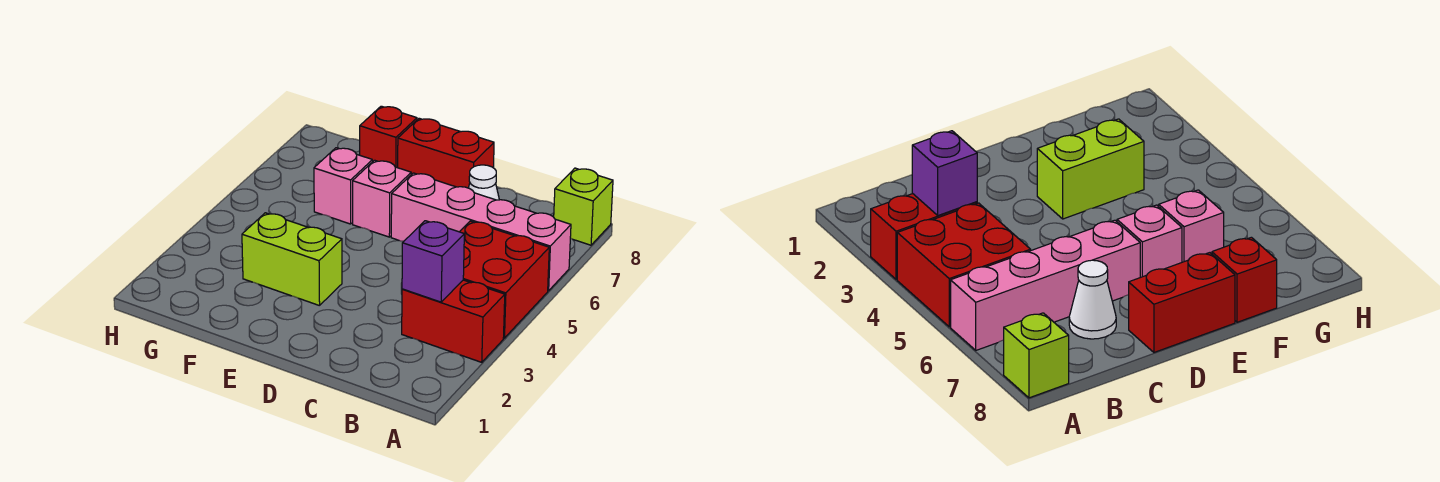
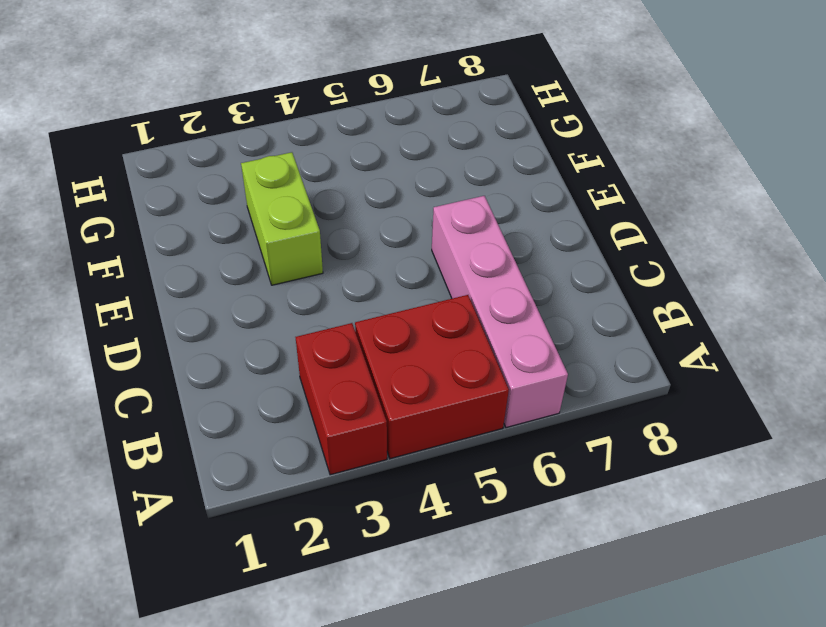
none -> lime brick A8 level 1
none -> white cone C7 level 1

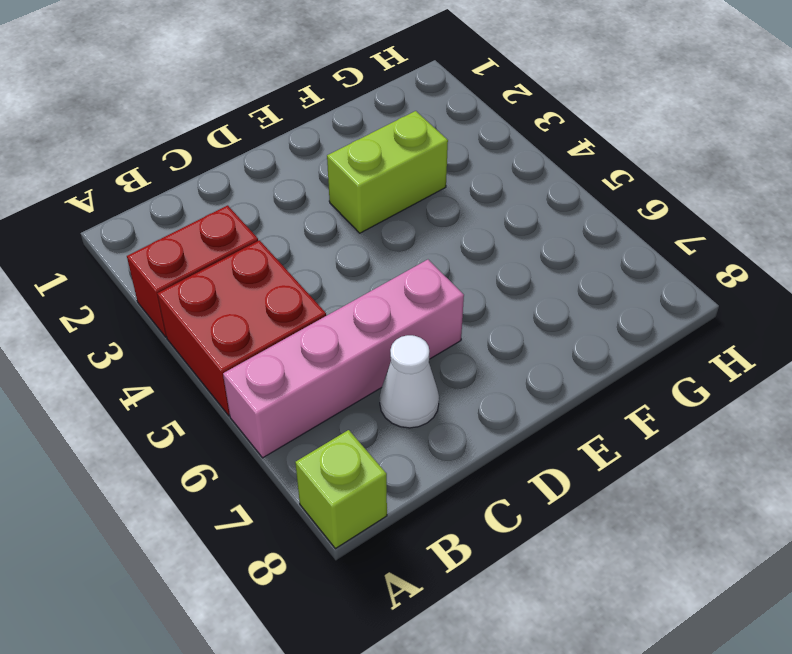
none -> red brick D8:E8 level 1
none -> pink brick E6 level 1

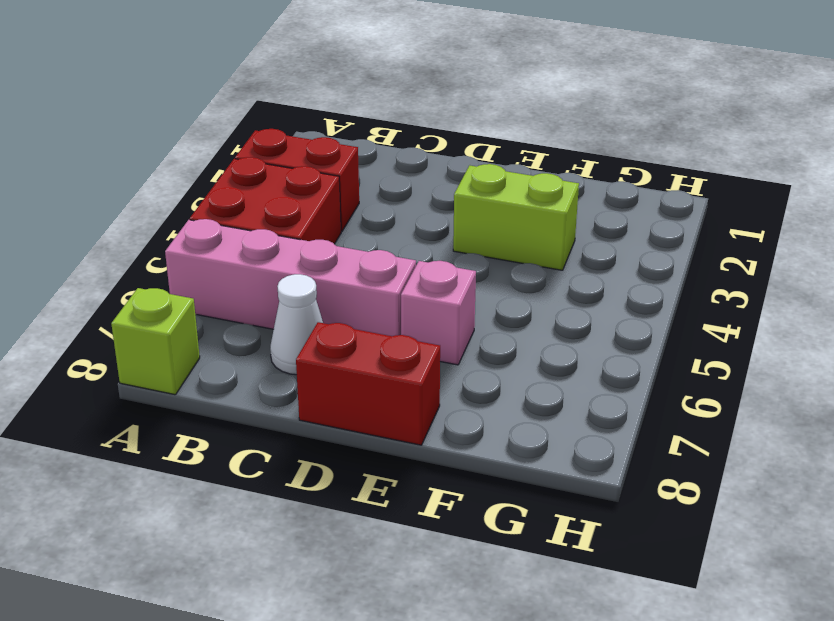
none -> pink brick F6 level 1
none -> red brick F8 level 1

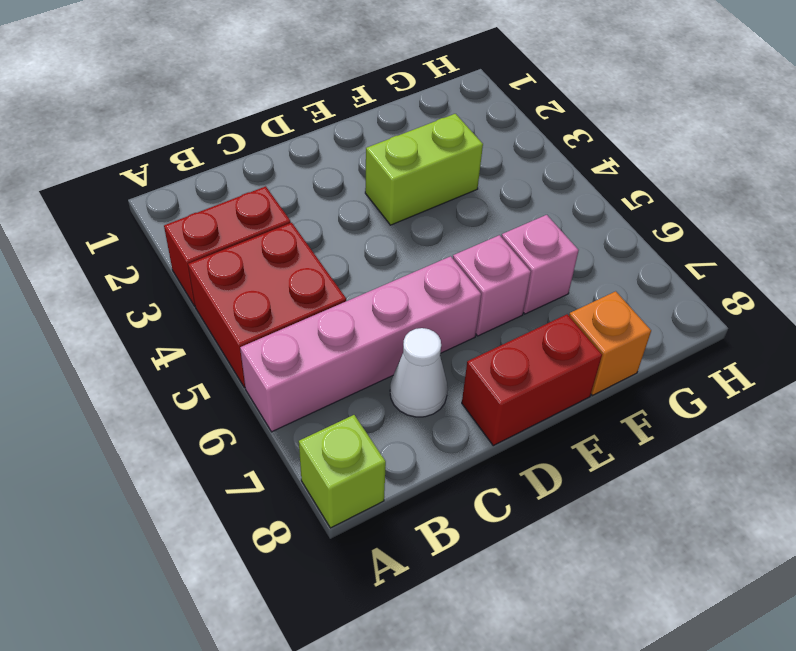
orange brick F8 level 1 -> red brick F8 level 1
none -> purple brick B3 level 2

